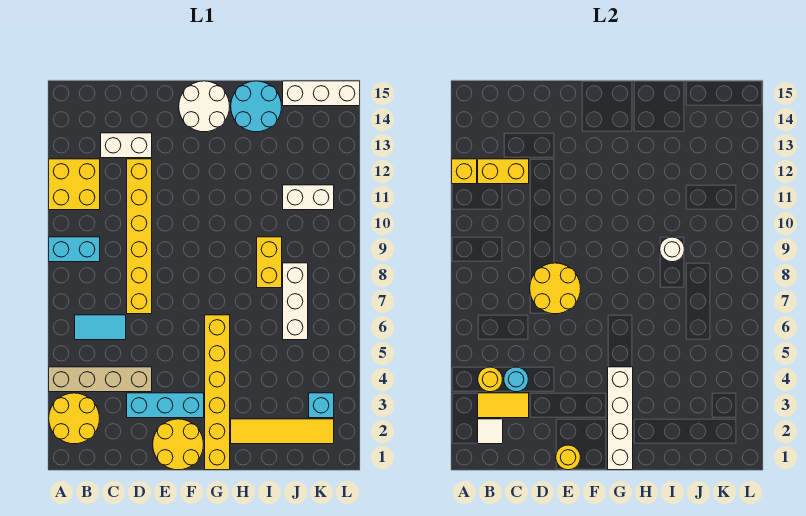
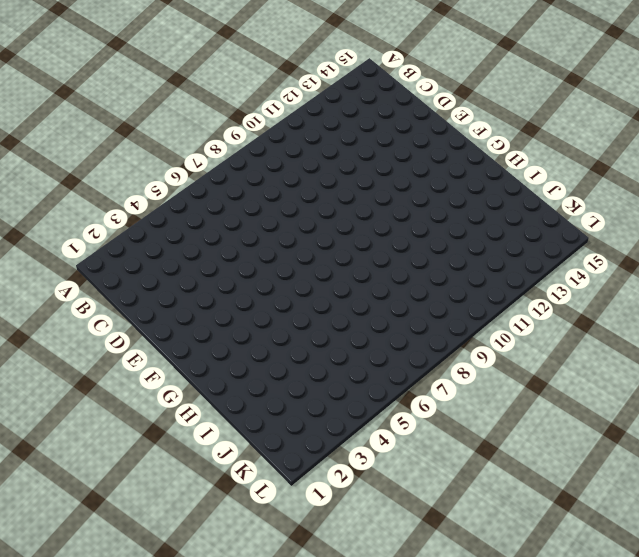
none -> yellow round brick A2:B3 level 1
none -> tan brick A4:D4 level 1
none -> cyan brick A9:B9 level 1

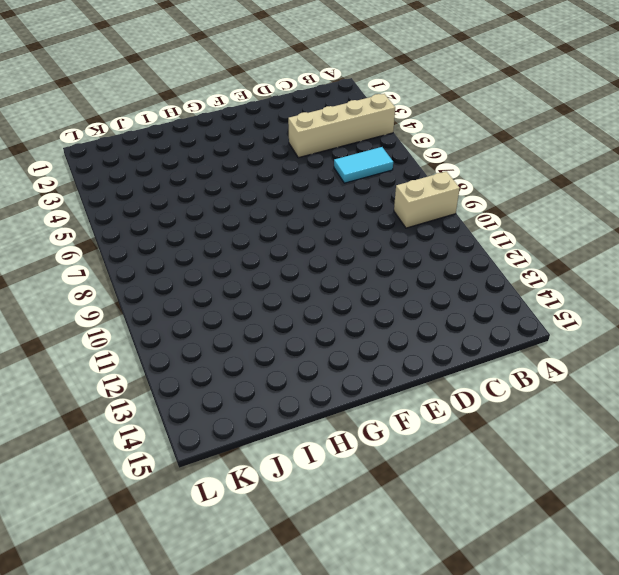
tan brick A9:B9 level 1 -> cyan brick A9:B9 level 1
none -> yellow round brick A2:B3 level 1
none -> yellow brick A11:B12 level 1
none -> white brick C13:D13 level 1

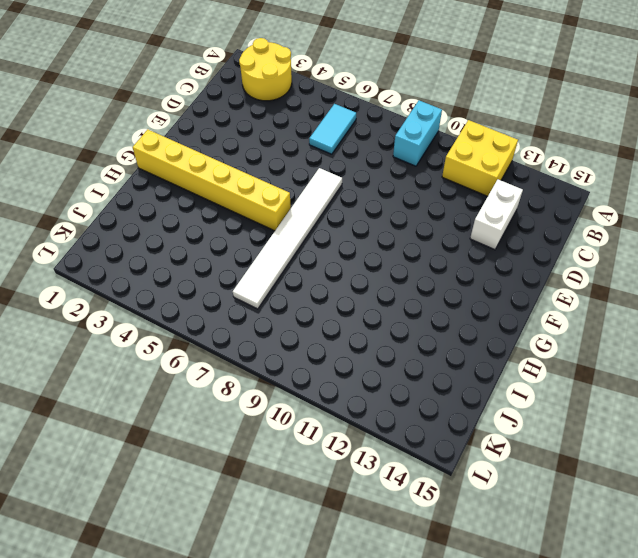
white tile E7:J7 level 1 -> white brick J6:J8 level 1
none -> tan brick A4:D4 level 1
none -> cyan brick D3:F3 level 1
none -> yellow brick D7:D12 level 1

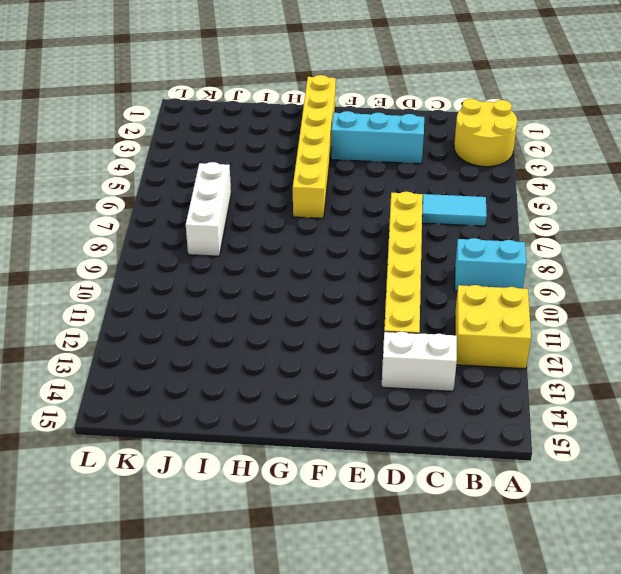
none -> tan brick A4:D4 level 1
none -> yellow round brick E1:F2 level 1
none -> white round brick F14:G15 level 1

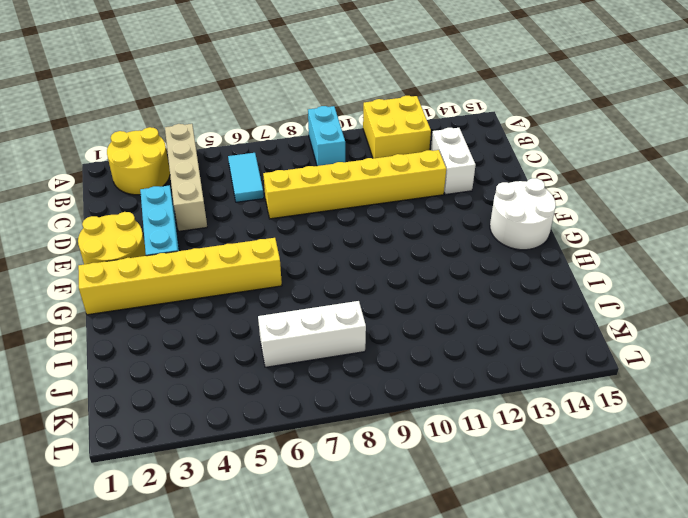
none -> yellow tile H2:K2 level 1
none -> cyan round brick H14:I15 level 1
none -> yellow brick I8:I9 level 1

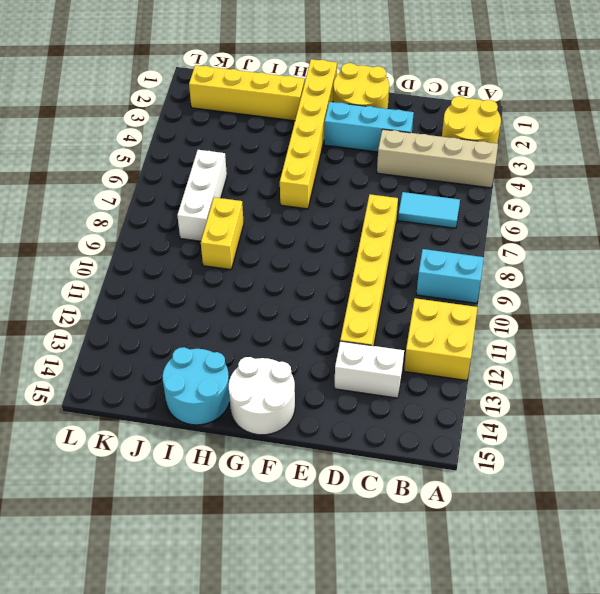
yellow brick H2:K2 level 1 -> yellow tile H2:K2 level 1
none -> white brick J11:K11 level 1
none -> white brick J15:L15 level 1
none -> cyan brick K3 level 1

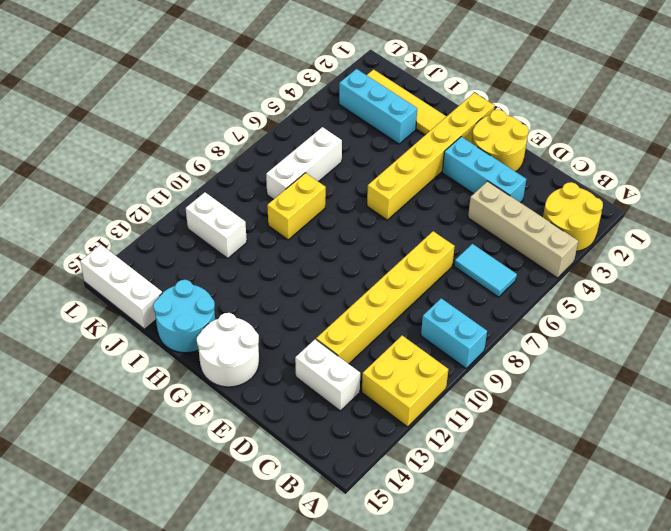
cyan brick I3:K3 level 1 -> cyan brick K3 level 1
none -> yellow brick A12 level 2
none -> white tile B2 level 2
none -> yellow tile B3:C3 level 2

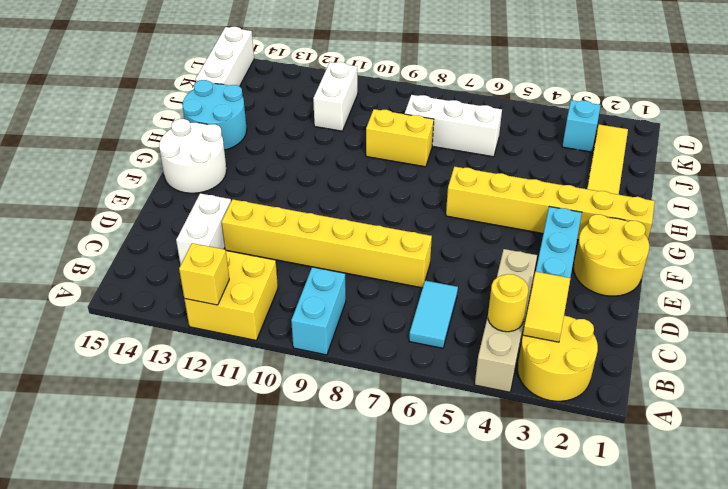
none -> white tile B2 level 2
none -> yellow brick B12:C12 level 2
none -> cyan round brick C4 level 2

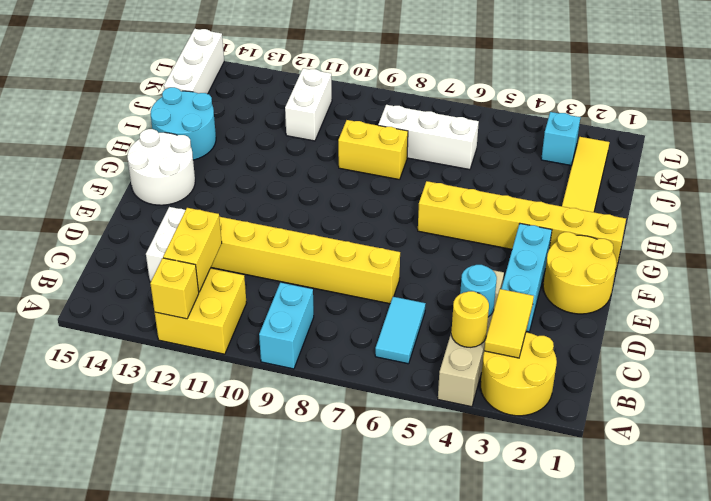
none -> white tile B2 level 2
none -> yellow round brick D7:E8 level 2
none -> yellow round brick E1 level 2

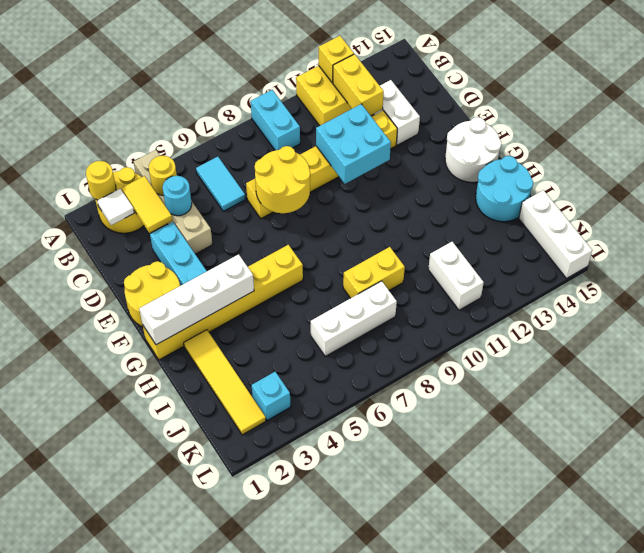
yellow round brick A2 level 2 -> yellow round brick E1 level 2
cyan brick D10:E11 level 2 -> none
none -> white round brick I9 level 2

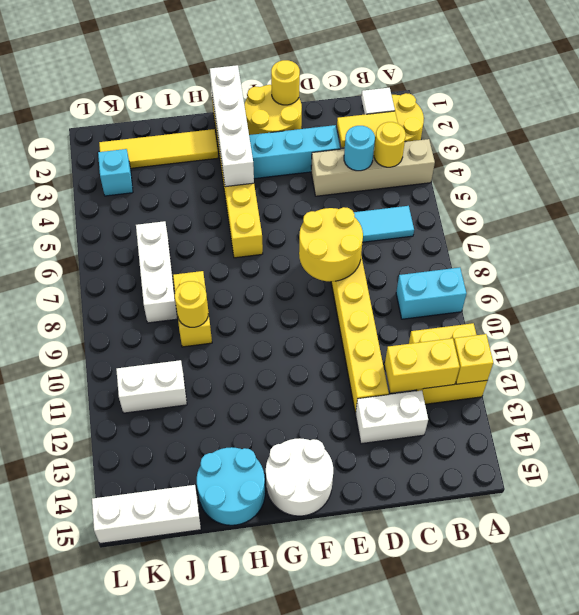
yellow round brick I9 level 2 -> white round brick I9 level 2

